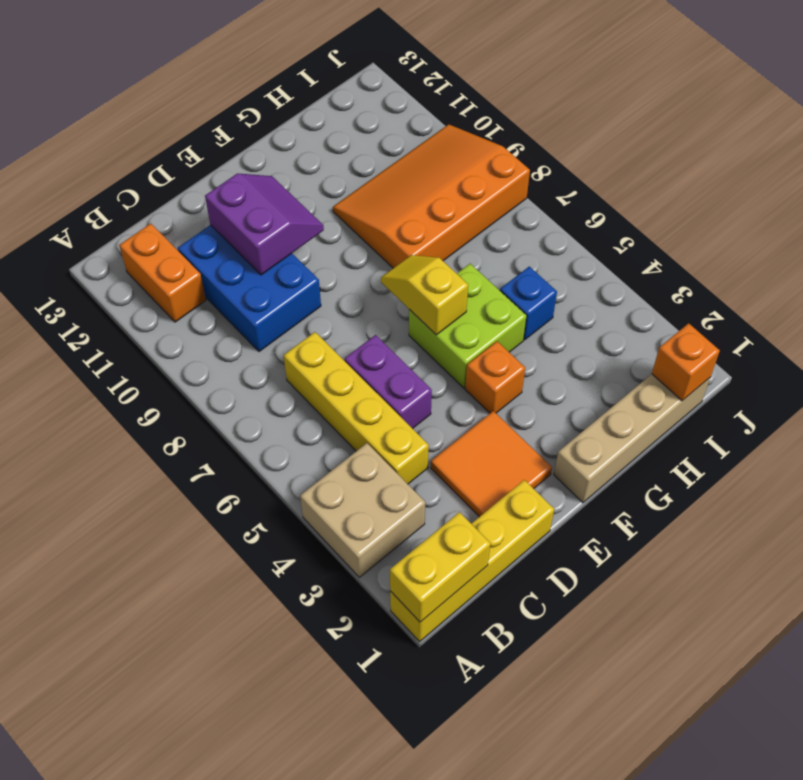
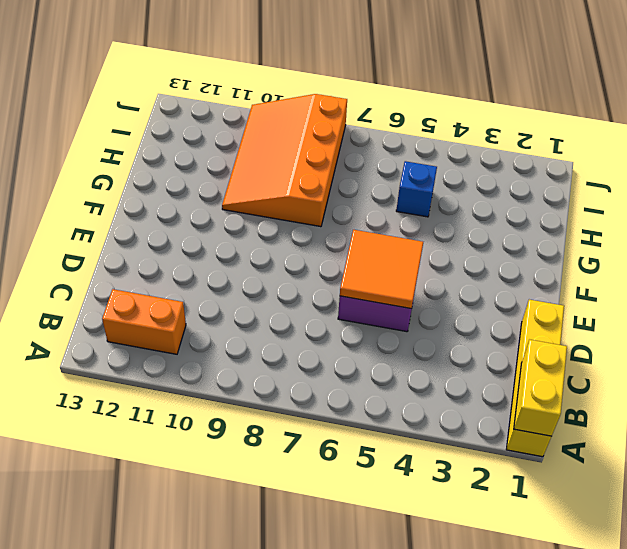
orange tile D5:E6 level 2 -> orange tile D2:E3 level 1
none -> tan brick A3:B4 level 1
none -> yellow brick C4:C7 level 1
none -> blue brick C9:D11 level 1

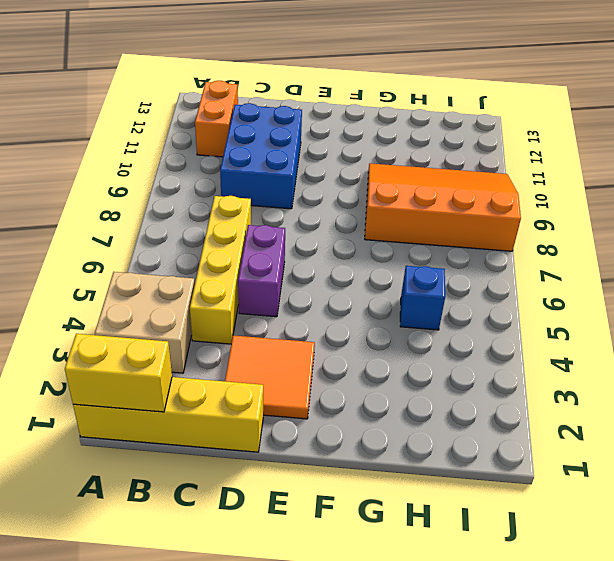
none -> tan brick F1:I1 level 1
none -> orange brick F4 level 1
none -> lime brick F5:G6 level 1

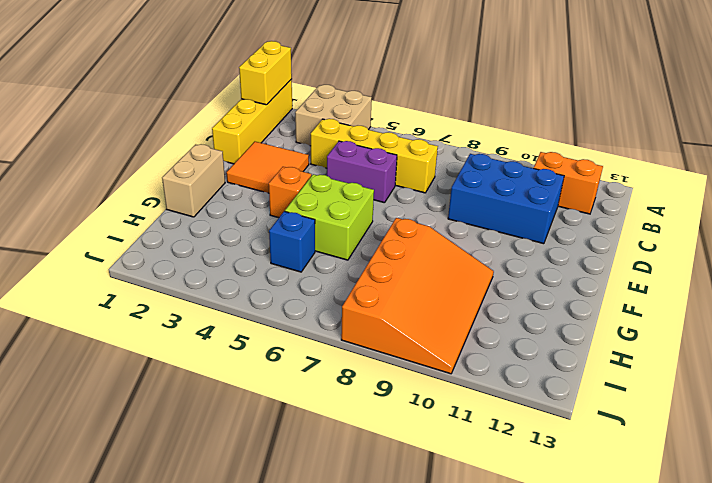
tan brick F1:G1 level 1 -> tan brick F1:I1 level 1
none -> purple slope D10:E11 level 2 top D
none -> yellow slope F6:F7 level 2 top 6
none -> orange brick I1 level 2

